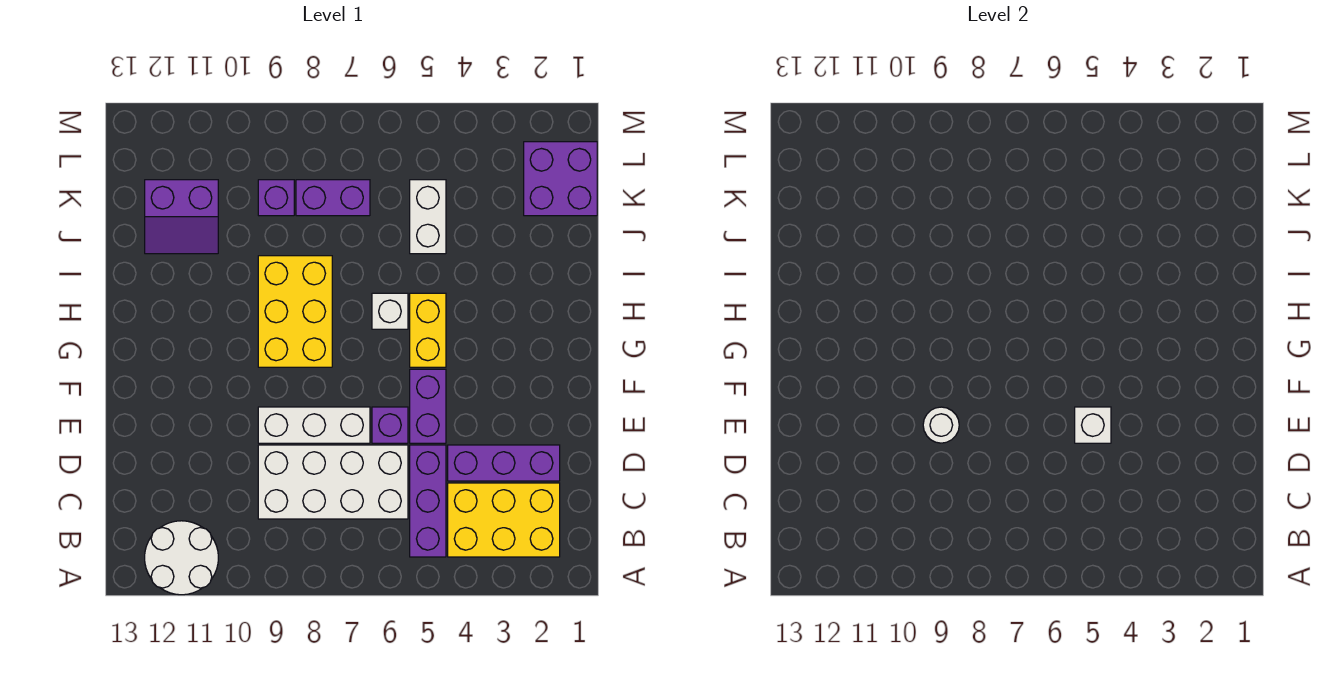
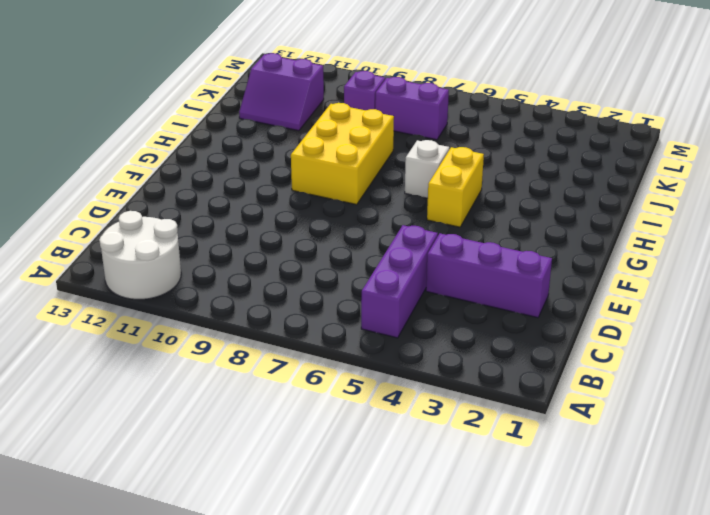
none -> yellow brick B2:C4 level 1
none -> white brick C6:D9 level 1
none -> purple brick E5:F5 level 1

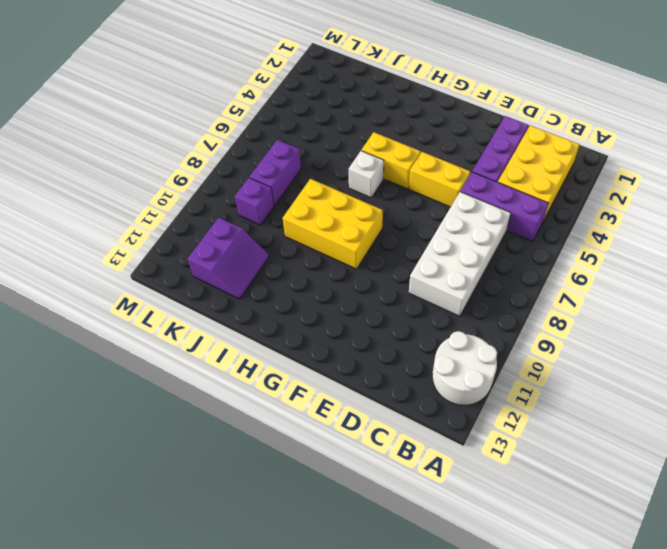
yellow brick E5:F5 level 1 -> purple brick E5:F5 level 1
none -> purple brick E6 level 1
none -> white brick E7:E9 level 1
none -> white brick J5:K5 level 1

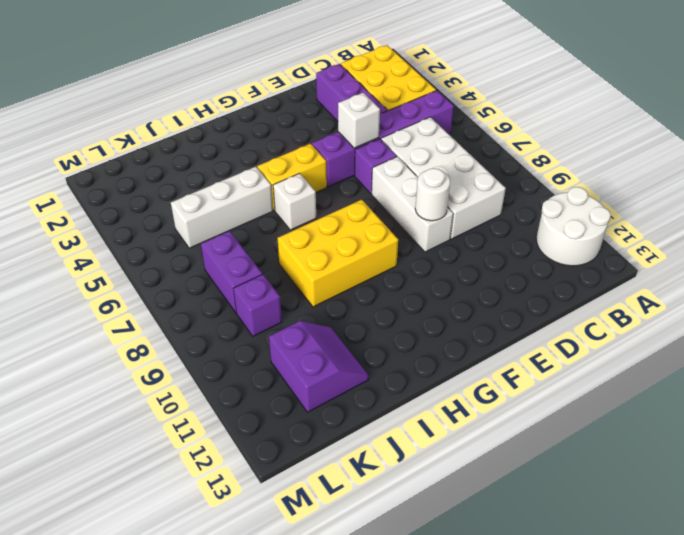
white brick I5:K5 level 1 -> white brick J5:K5 level 1
none -> purple brick K1:L2 level 1

